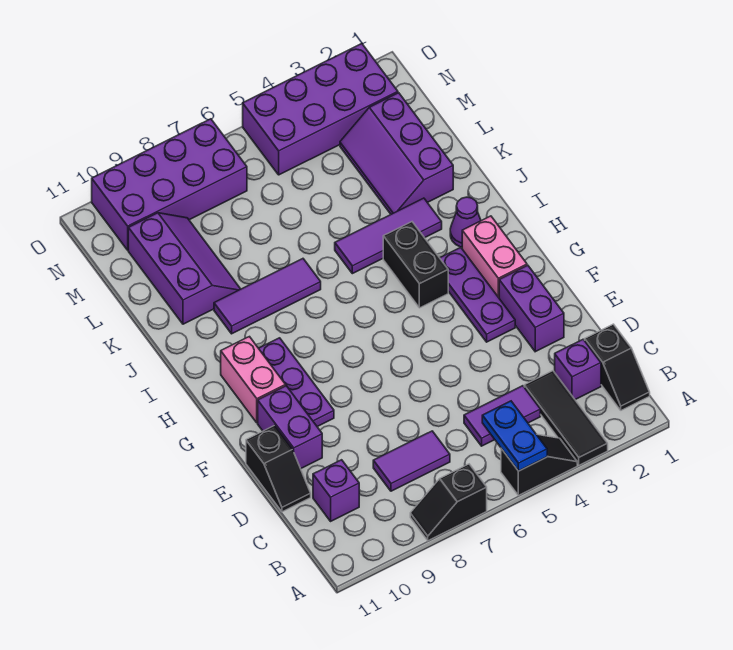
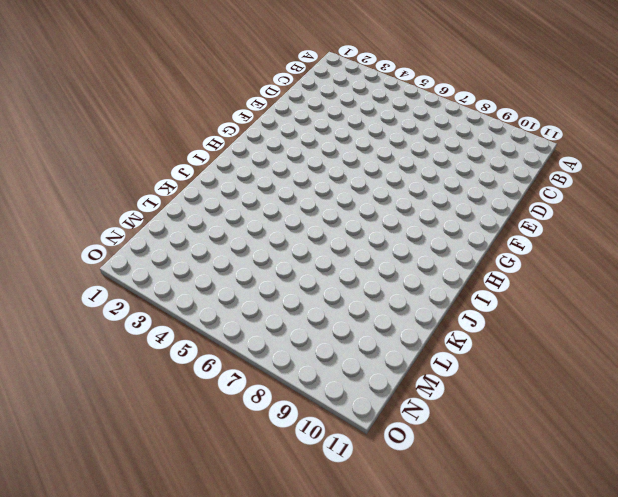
none -> black tile A3:C3 level 1
none -> black slope A4:A5 level 1 top 5
none -> black slope A7:A8 level 1 top 7

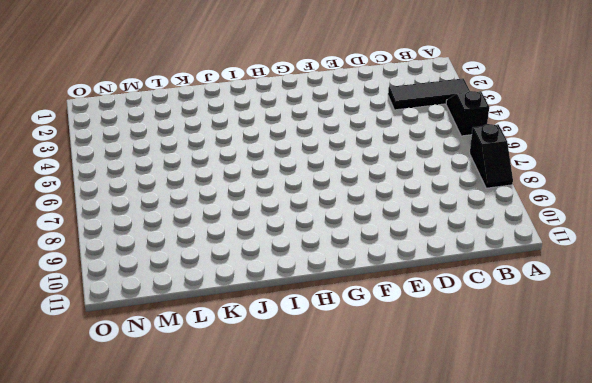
none -> black slope B1:C1 level 1 top C
none -> purple brick C2 level 1
none -> purple tile C4:C5 level 1

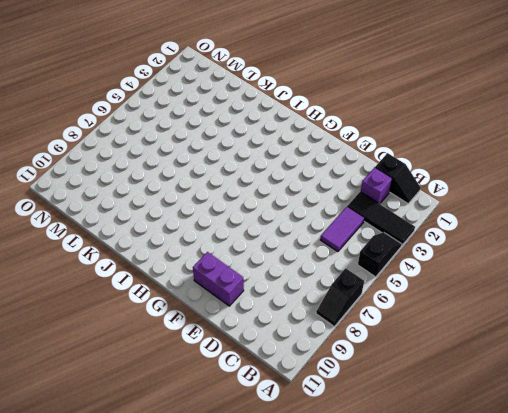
none -> purple tile C7:C8 level 1
none -> purple brick C10 level 1
none -> black slope D11:E11 level 1 top E

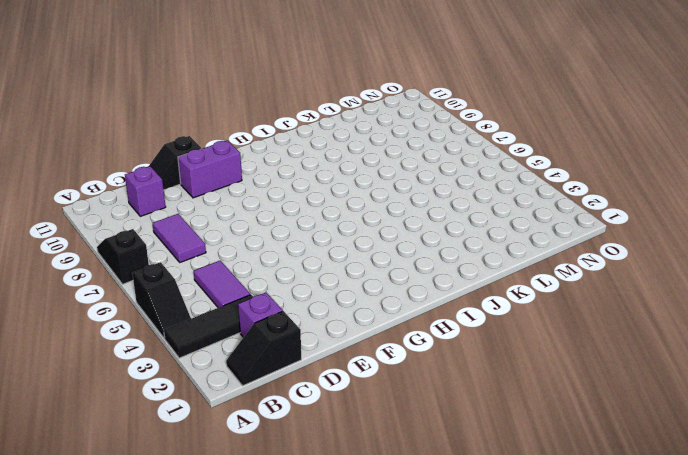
none -> purple brick E2:F2 level 1
none -> purple plate F3:H3 level 1
none -> purple plate F9:H9 level 1

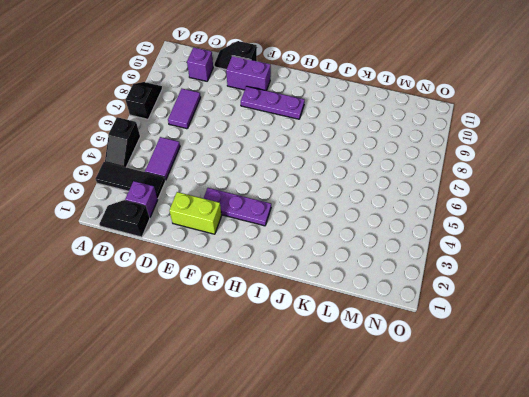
lime brick E2:F2 level 1 -> purple brick E2:F2 level 1
none -> pink brick G2:H2 level 1
none -> pink brick G10:H10 level 1
none -> black brick H4:I4 level 1

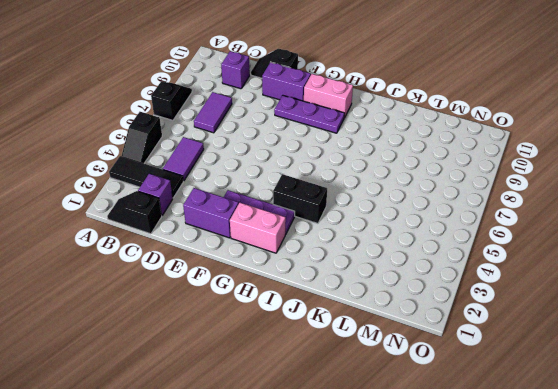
none -> purple cone I2 level 1
none -> purple tile J3:J5 level 1
none -> purple tile J7:J9 level 1

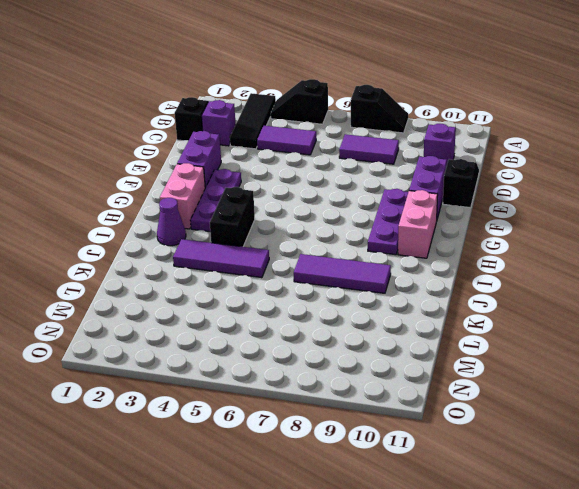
none -> purple slope K2:M3 level 1 top 2
none -> purple slope K9:M10 level 1 top 10
none -> purple brick N2:O5 level 1

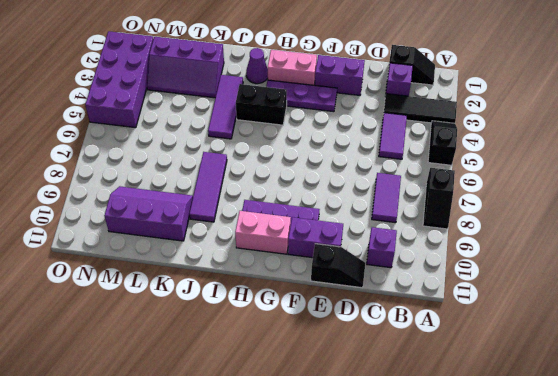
none -> purple brick N7:O10 level 1
none -> blue plate A5:B5 level 2

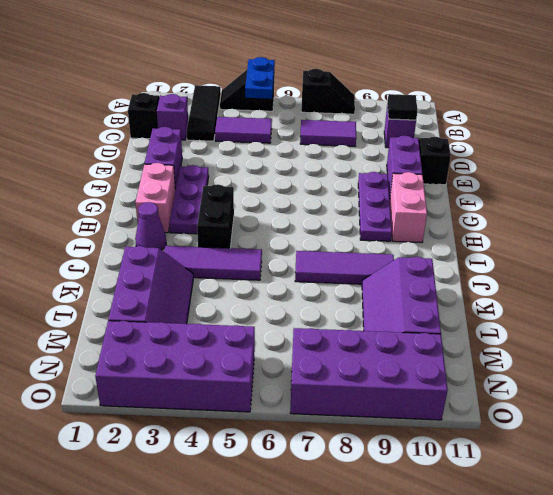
black tile C10 level 2 -> none

